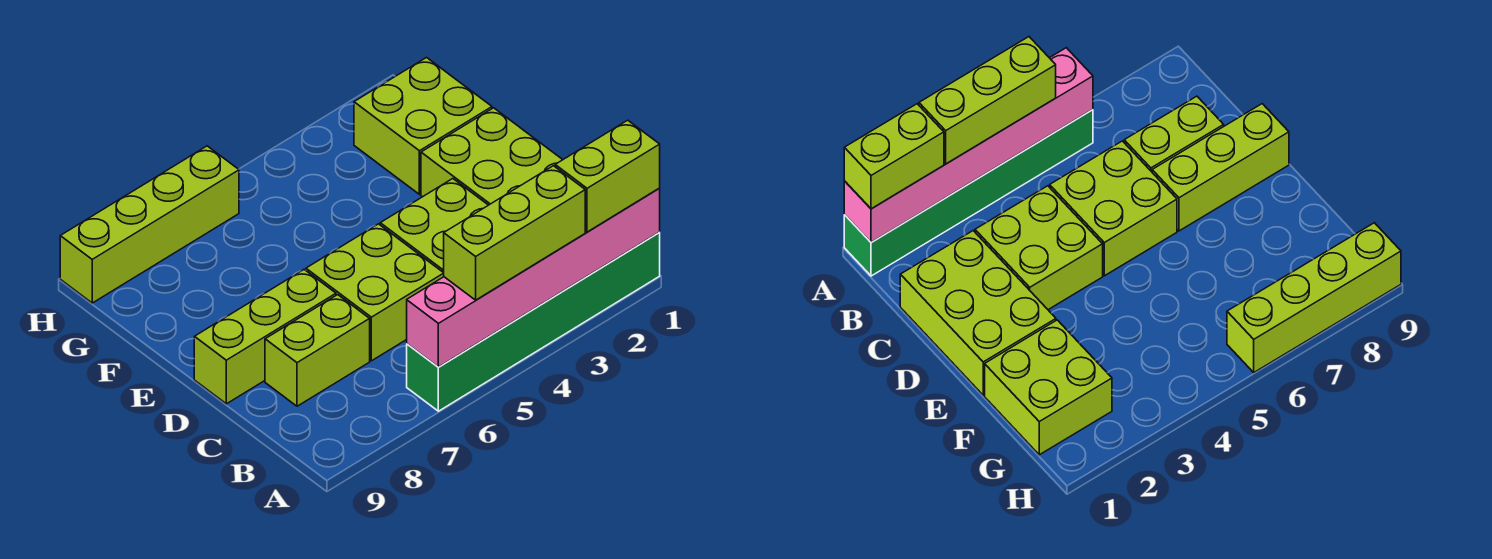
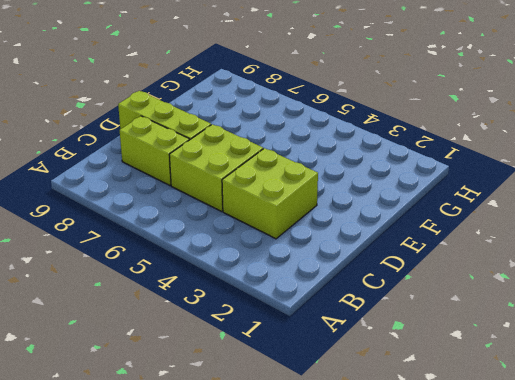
none -> green brick A1:A6 level 1
none -> lime brick C1:E2 level 1

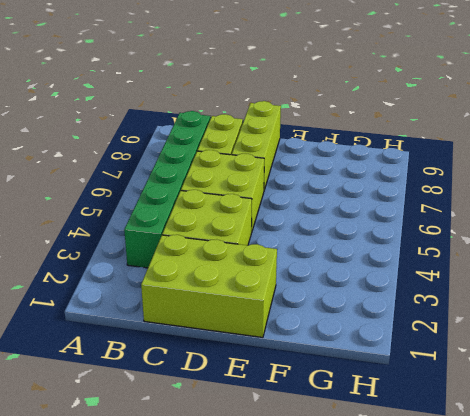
green brick B3:B8 level 1 -> green brick A1:A6 level 1
none -> lime brick F1:G2 level 1
none -> lime brick H6:H9 level 1

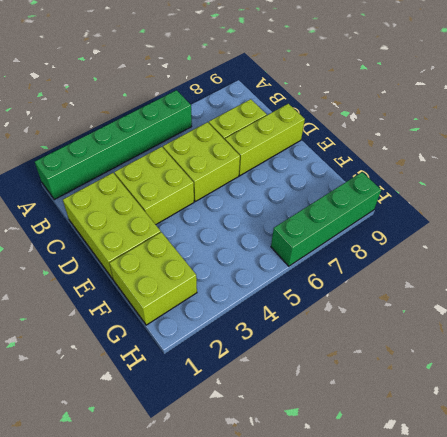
green brick H6:H9 level 1 -> lime brick H6:H9 level 1
none -> pink brick A1:A6 level 2
none -> lime brick A1:A2 level 3

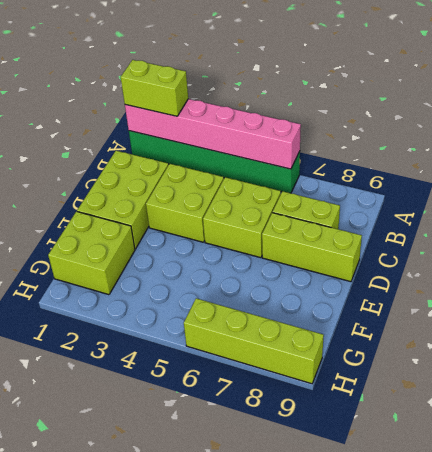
none -> lime brick A3:A5 level 3

